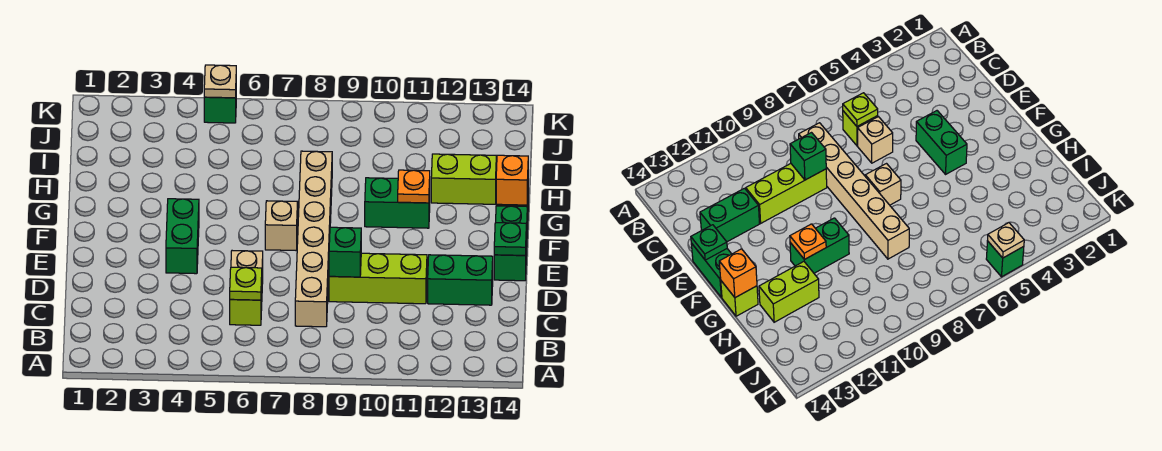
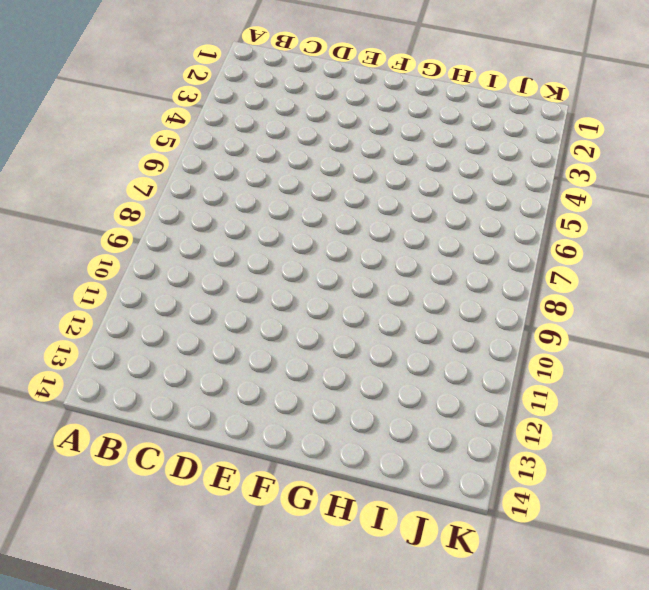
none -> lime brick C6 level 1
none -> tan brick C8:H8 level 1
none -> tan brick D6 level 1

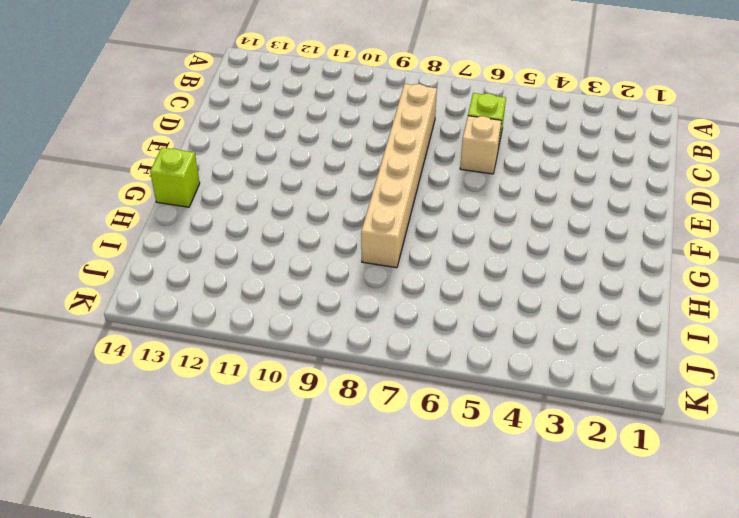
none -> lime brick D9:D11 level 1
none -> green brick D12:D13 level 1
none -> green brick E4:F4 level 1

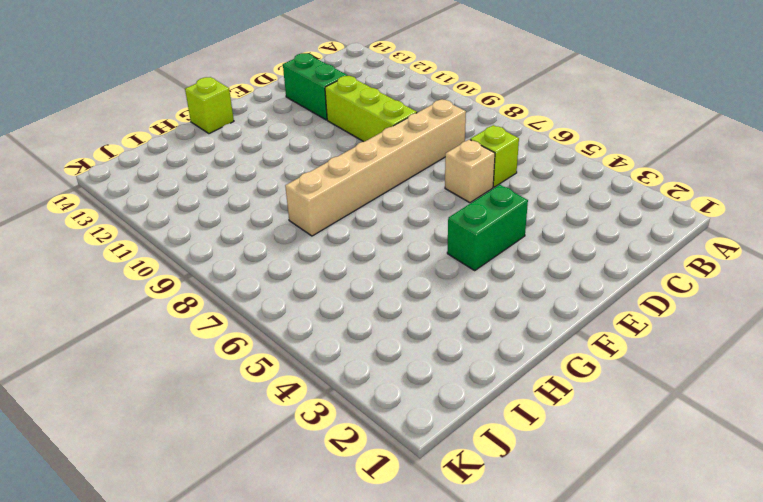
none -> green brick E14:F14 level 1
none -> tan brick F7 level 1
none -> green brick G10:G11 level 1

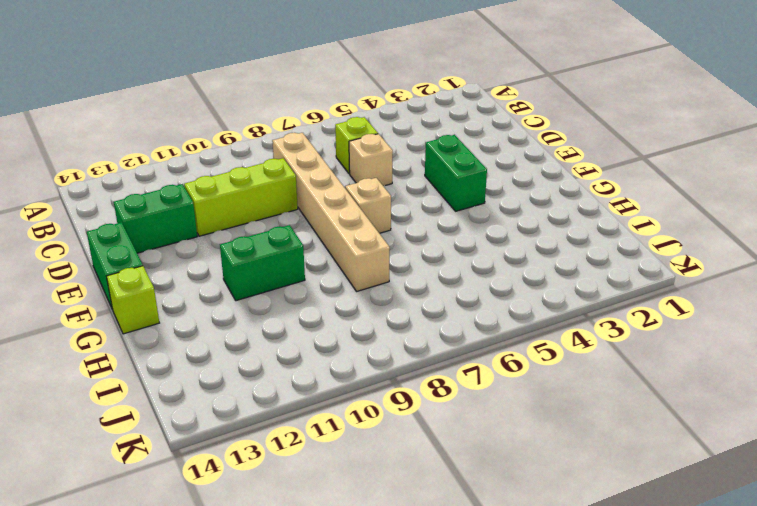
none -> lime brick H12:H13 level 1
none -> green brick K5 level 1
none -> lime plate C6 level 2

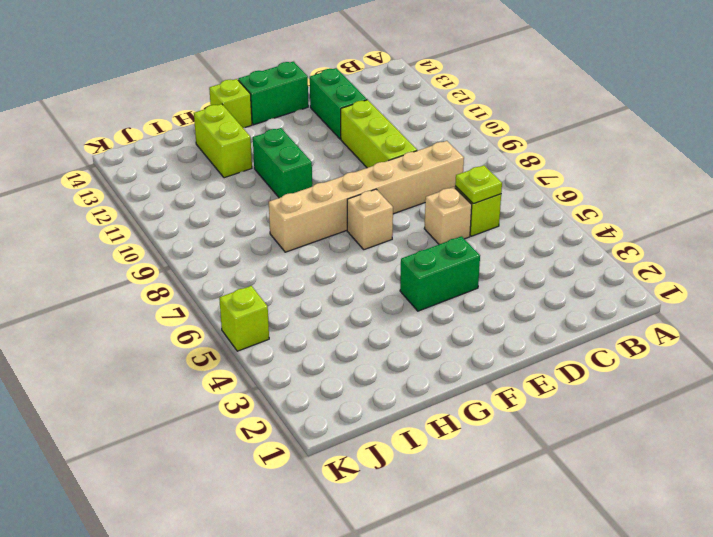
lime brick K5 level 1 -> green brick K5 level 1
none -> green brick D9 level 2
none -> green plate E14 level 2
none -> orange plate G11 level 2

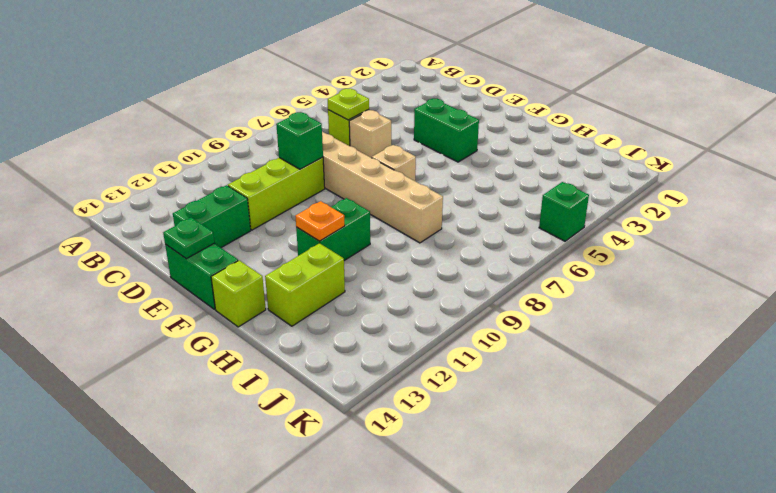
none -> orange brick G14 level 2
none -> tan plate K5 level 2

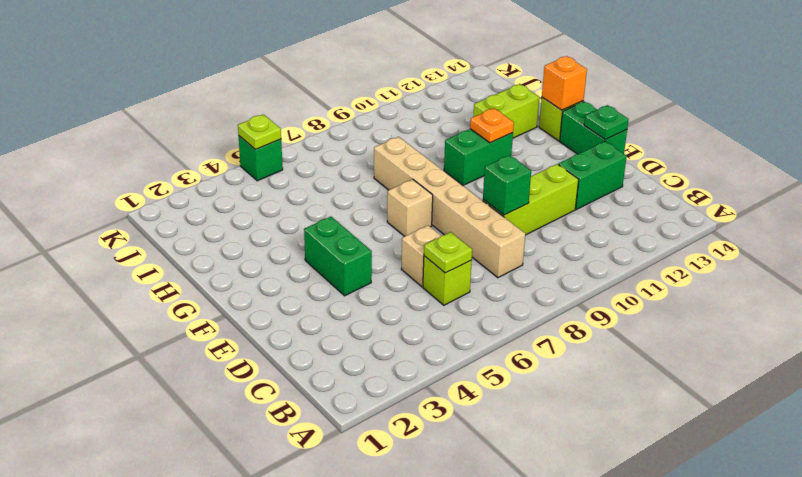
lime plate K5 level 2 -> tan plate K5 level 2

